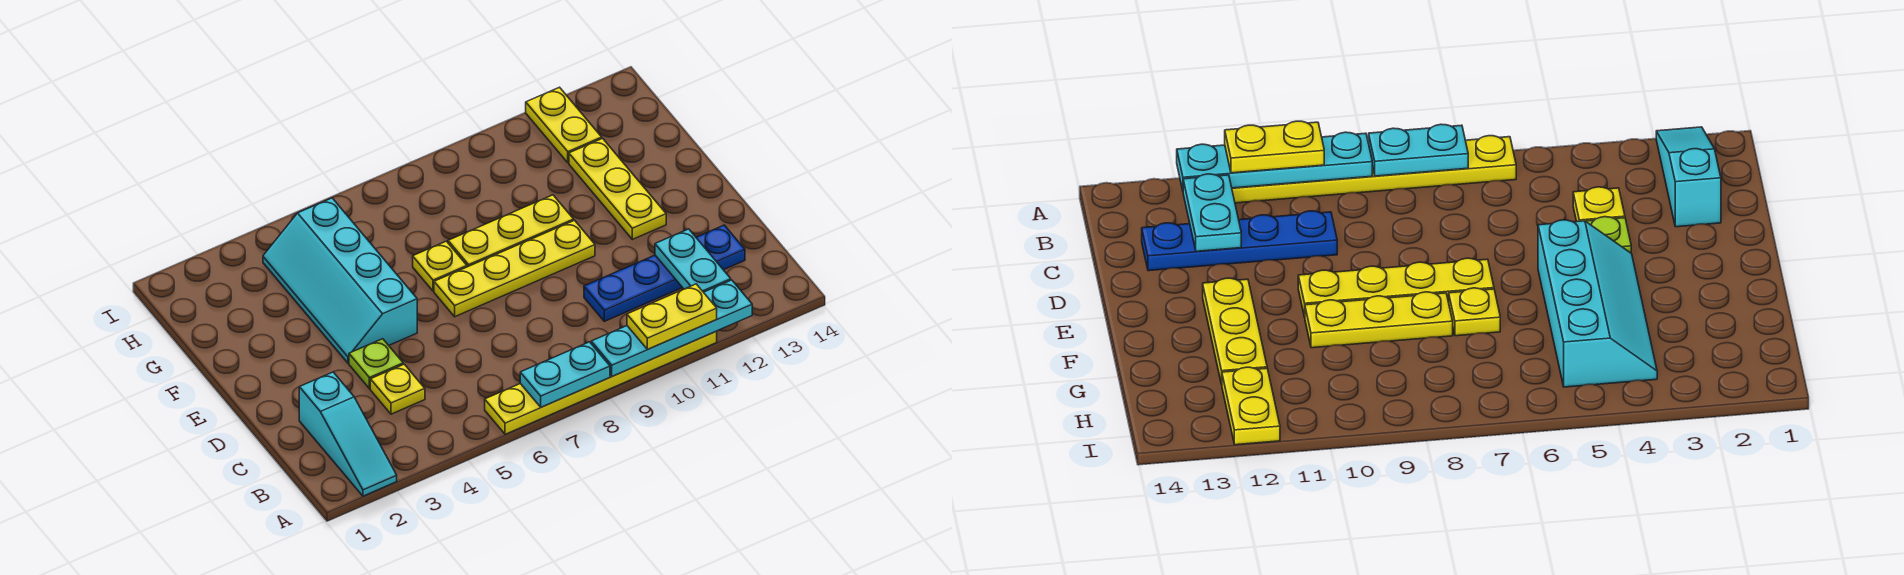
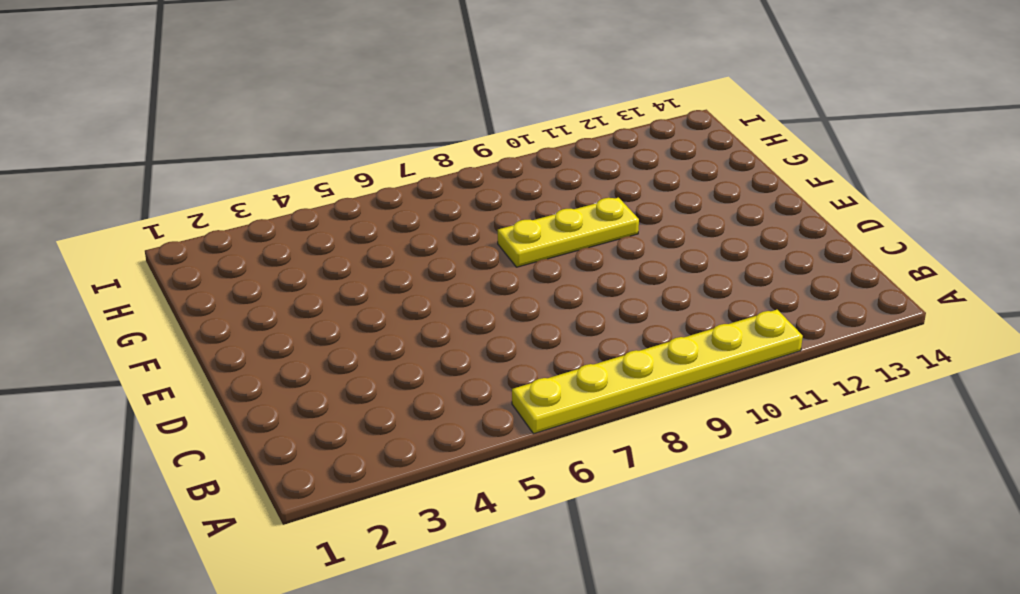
none -> cyan slope A2:C2 level 1 top C
none -> yellow plate C4 level 1
none -> blue plate C10:C13 level 1

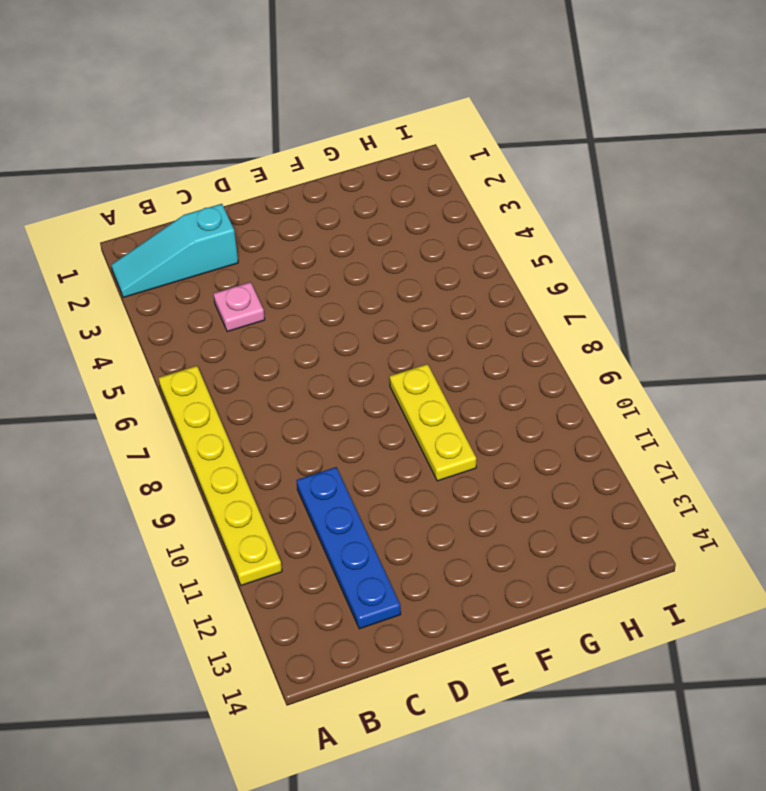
pink plate C4 level 1 -> yellow plate C4 level 1
none -> lime plate D4 level 1
none -> cyan slope E4:H5 level 1 top 5
none -> yellow plate E7:E10 level 1

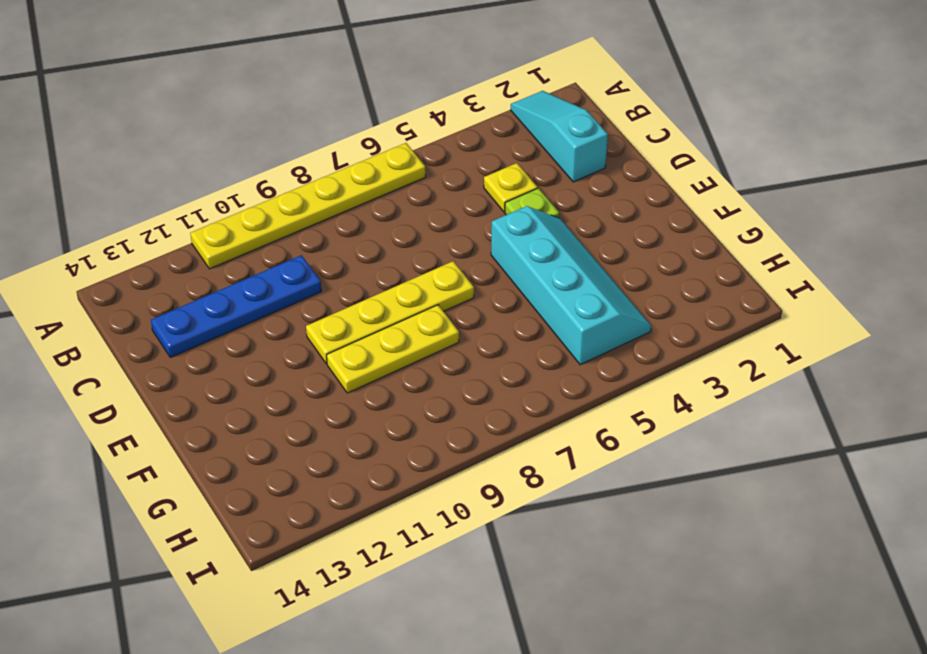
none -> yellow plate E12:G12 level 1
none -> yellow plate F7 level 1
none -> yellow plate H12:I12 level 1

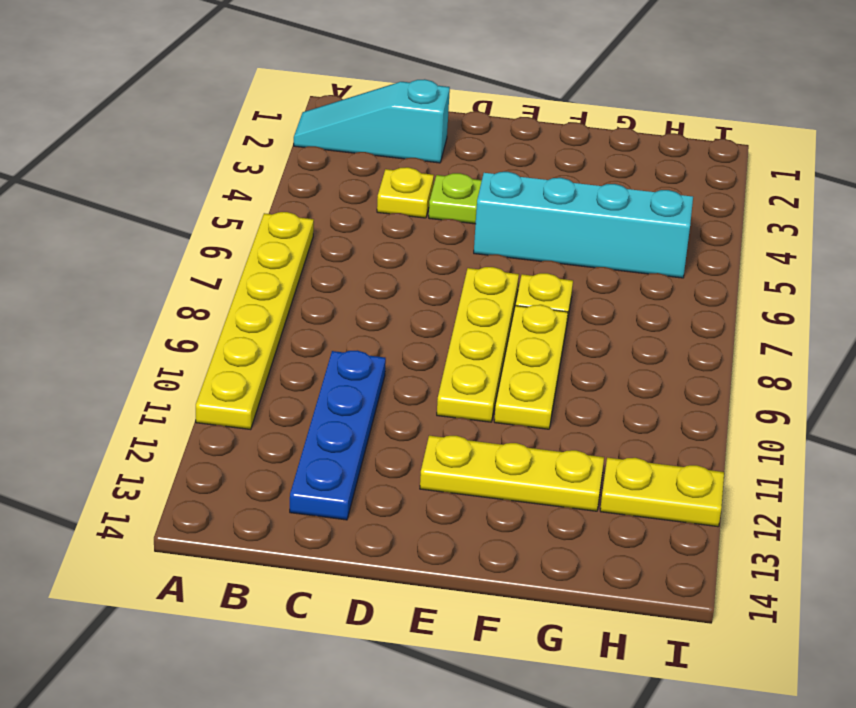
none -> cyan plate A7:A8 level 2
none -> cyan plate A9:A12 level 2
none -> cyan plate B12:C12 level 2

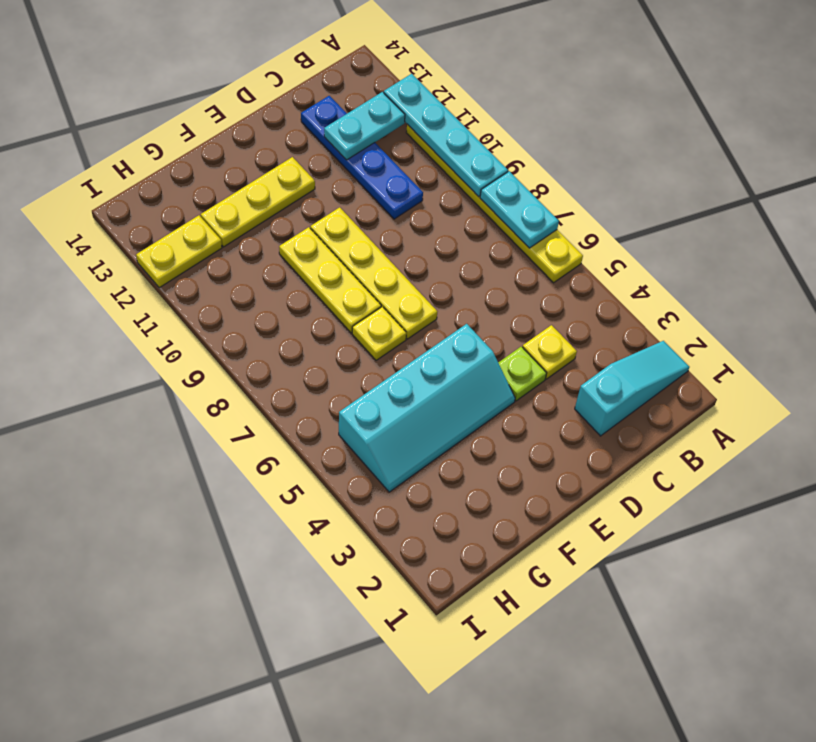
none -> yellow plate A10:A11 level 3

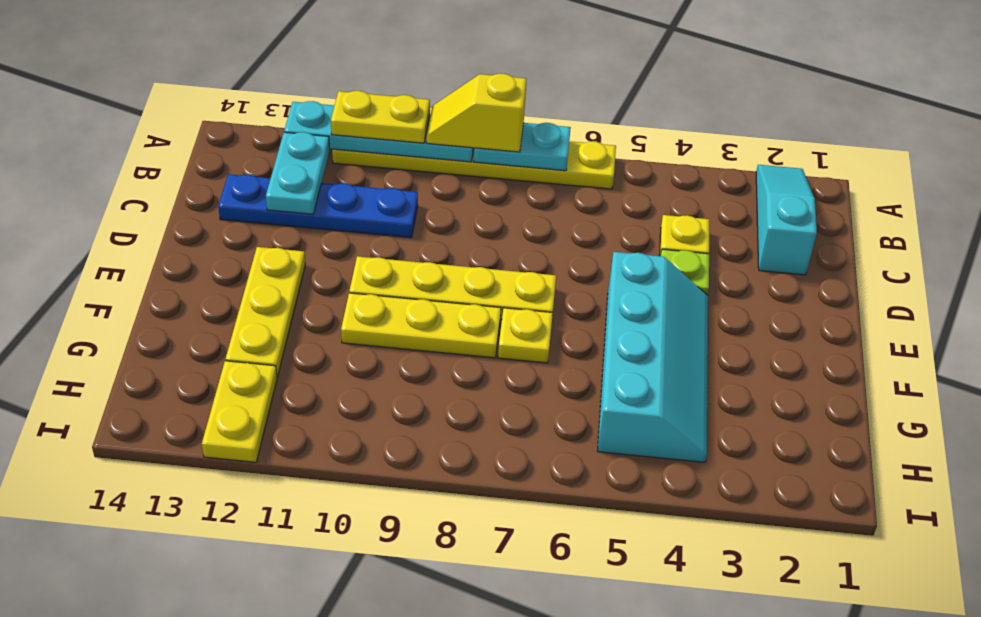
yellow slope A8:A9 level 3 top 8 -> none

